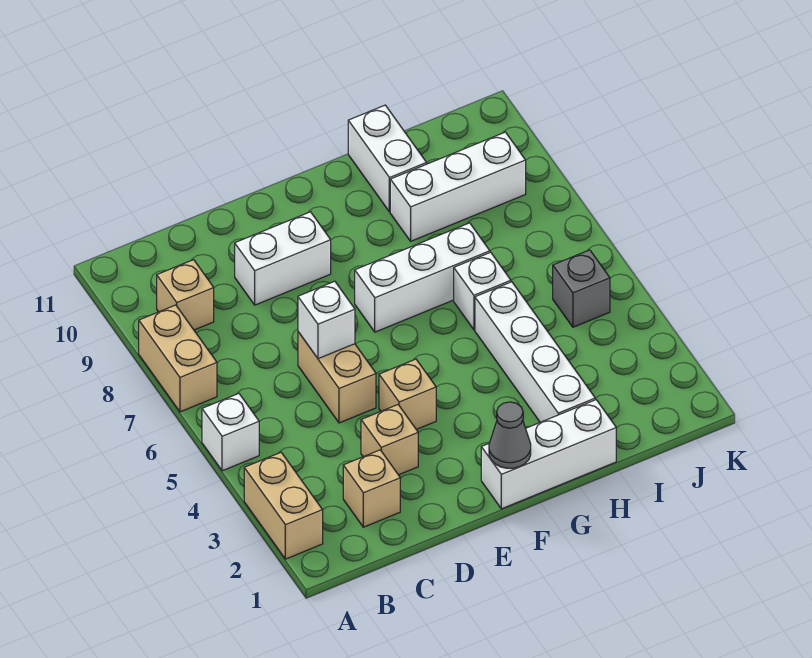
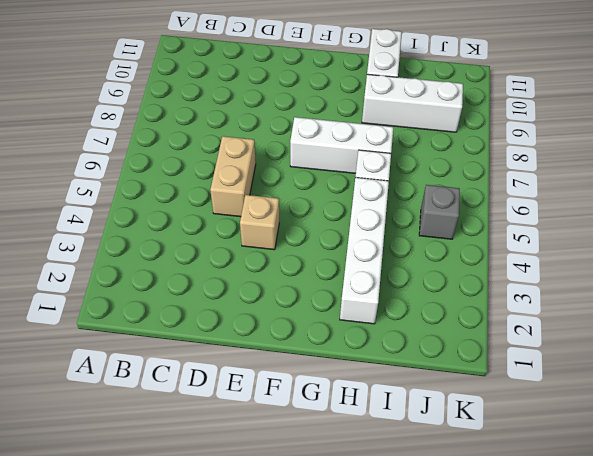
none -> tan brick A2:A3 level 1
none -> white brick A5 level 1
none -> tan brick A7:A8 level 1

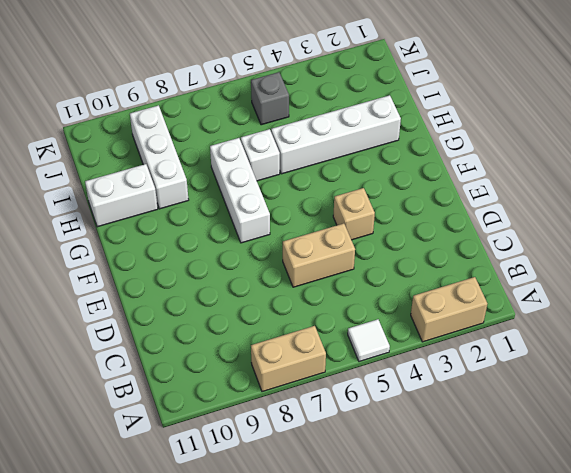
white tile A5 level 1 -> white brick A5 level 1
none -> tan brick B9 level 1
none -> tan brick C2 level 1
none -> tan brick D3 level 1

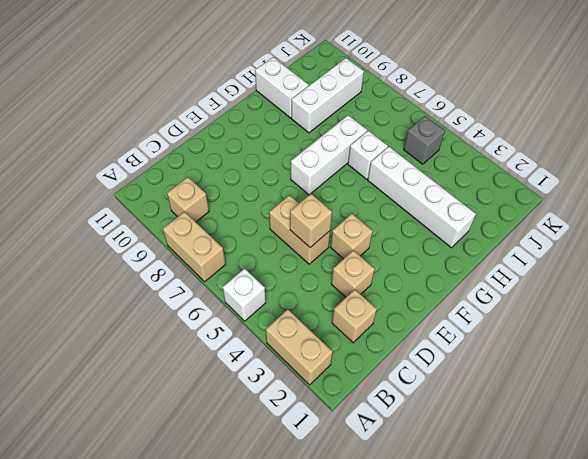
tan brick D5 level 2 -> none
none -> white brick D9:E9 level 1
none -> white brick F1:H1 level 1
none -> white brick D6 level 2

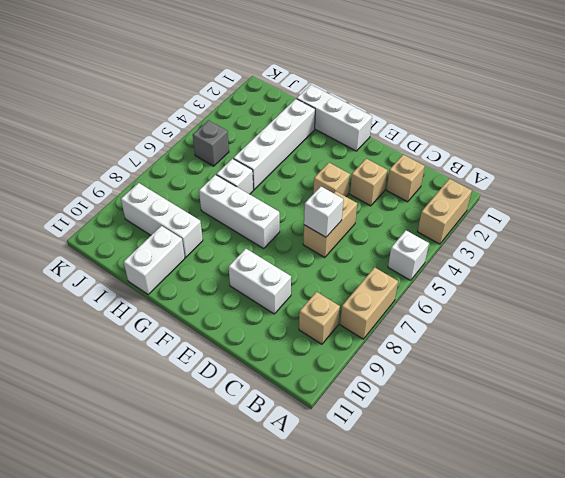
none -> grey cone F1 level 2

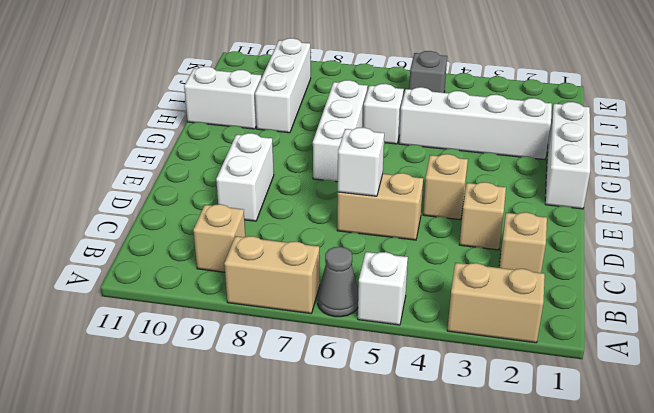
grey cone A6 level 1 -> grey cone F1 level 2

